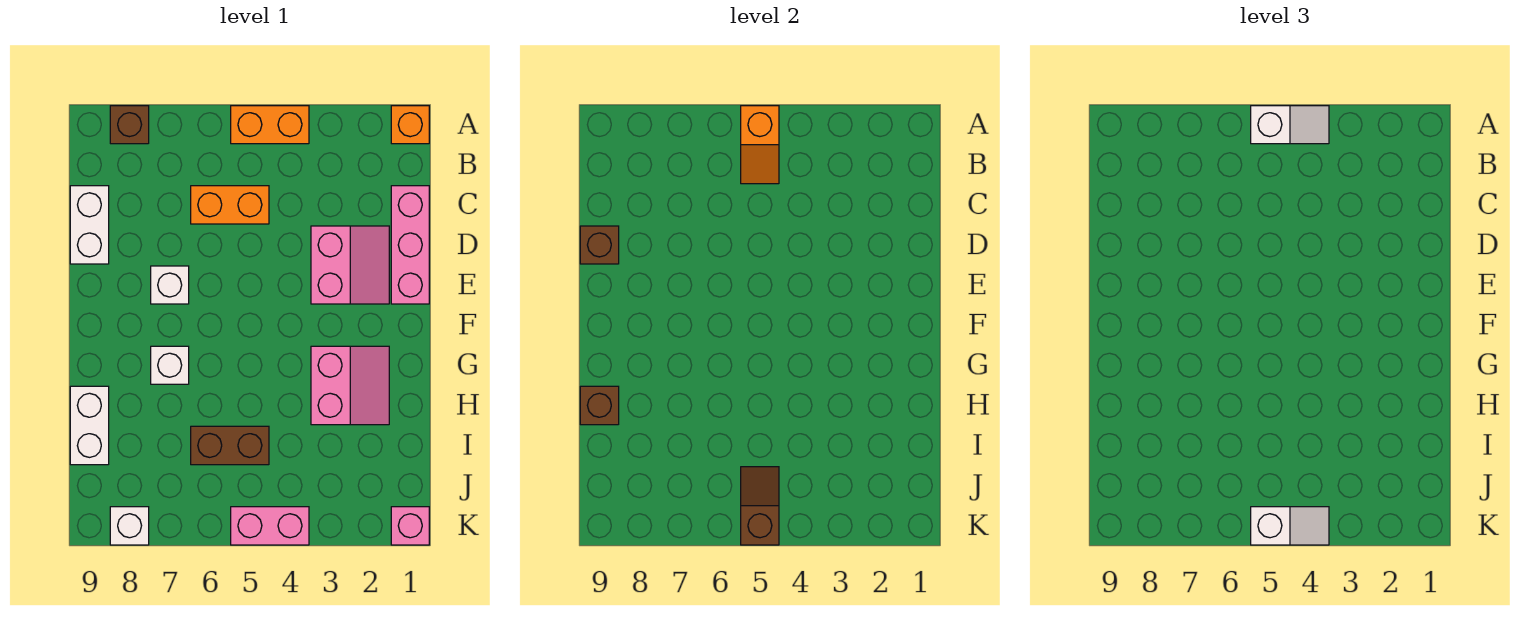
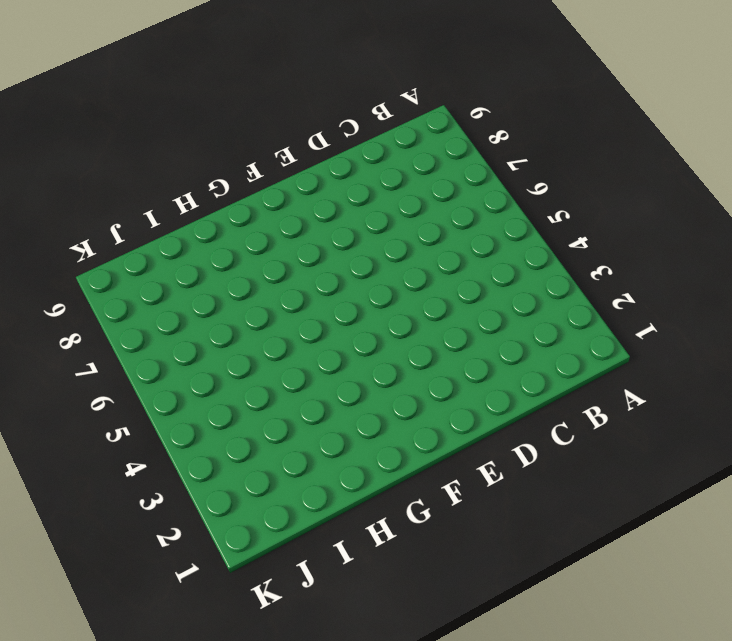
none -> orange brick A1 level 1
none -> orange brick A4:A5 level 1
none -> brown brick A8 level 1

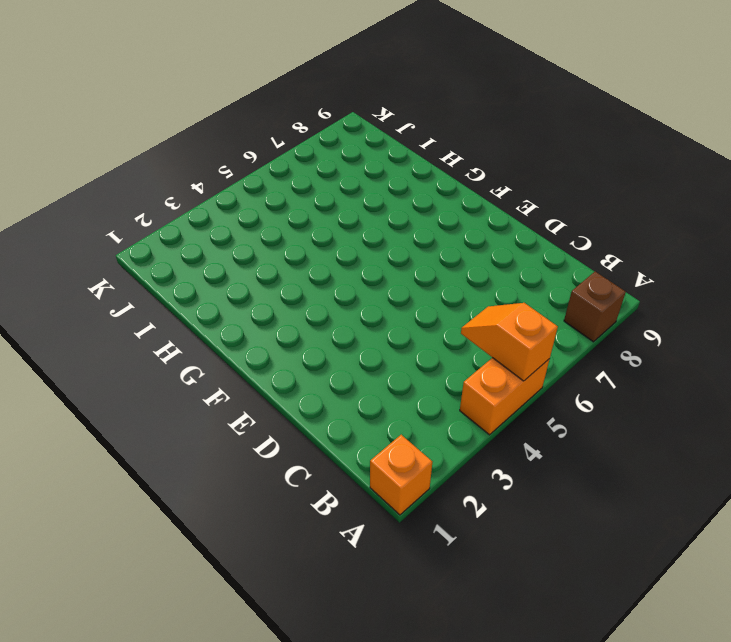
none -> pink brick C1:E1 level 1
none -> orange brick C5:C6 level 1
none -> white brick C9:D9 level 1

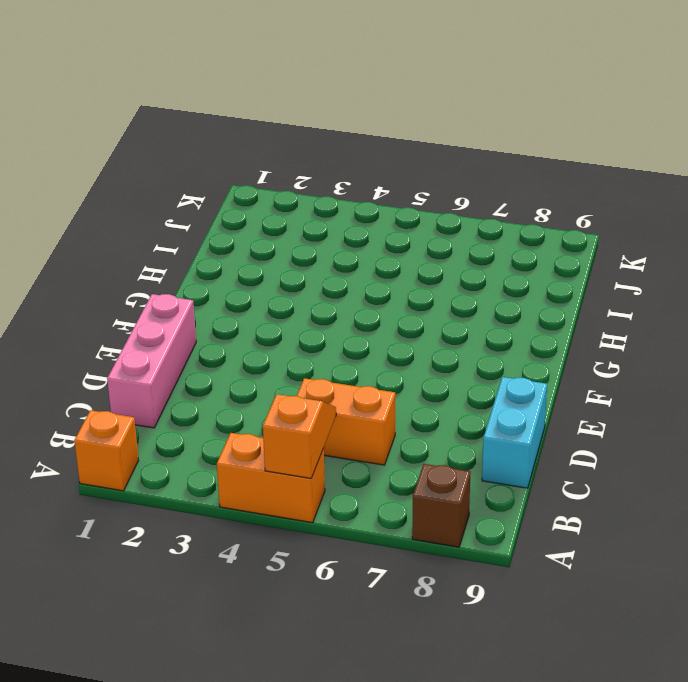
cyan brick C9:D9 level 1 -> white brick C9:D9 level 1
none -> pink slope D2:E3 level 1 top 3
none -> white brick E7 level 1
none -> pink slope G2:H3 level 1 top 3

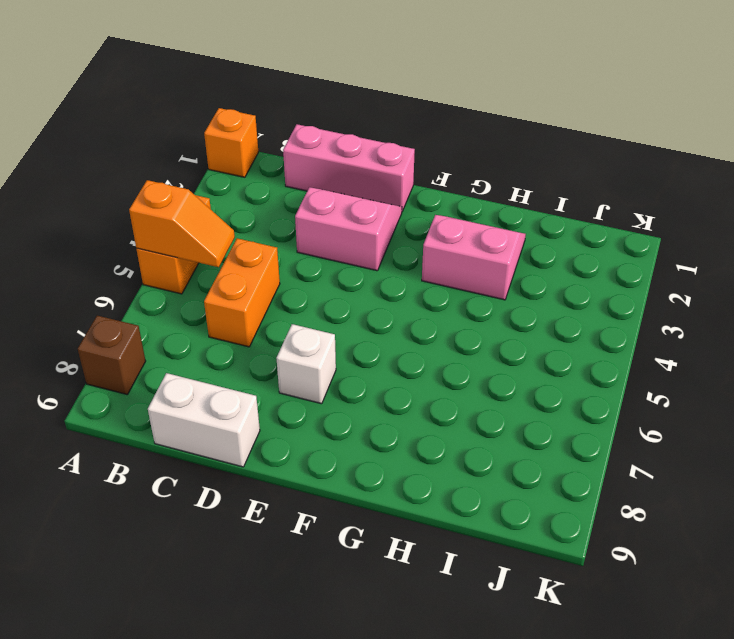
none -> white brick G7 level 1
none -> white brick H9:I9 level 1
none -> brown brick I5:I6 level 1

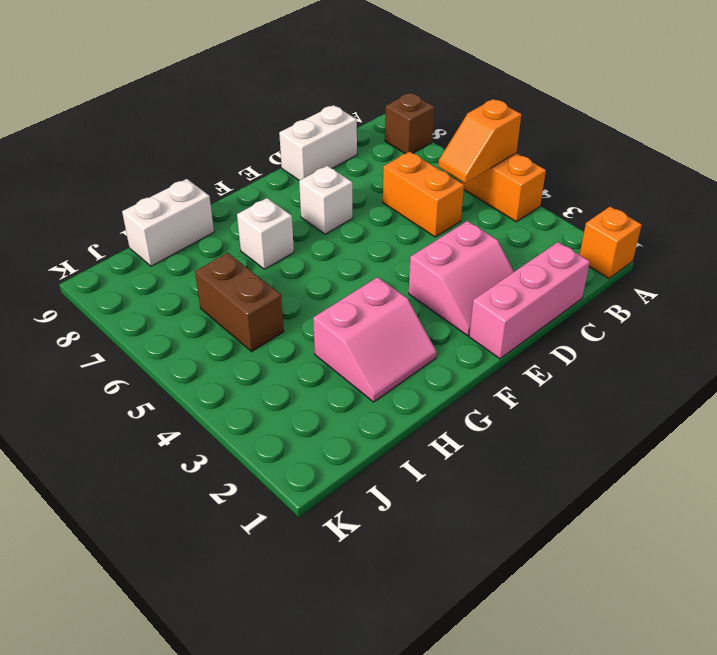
none -> pink brick K1 level 1
none -> pink brick K4:K5 level 1
none -> white brick K8 level 1

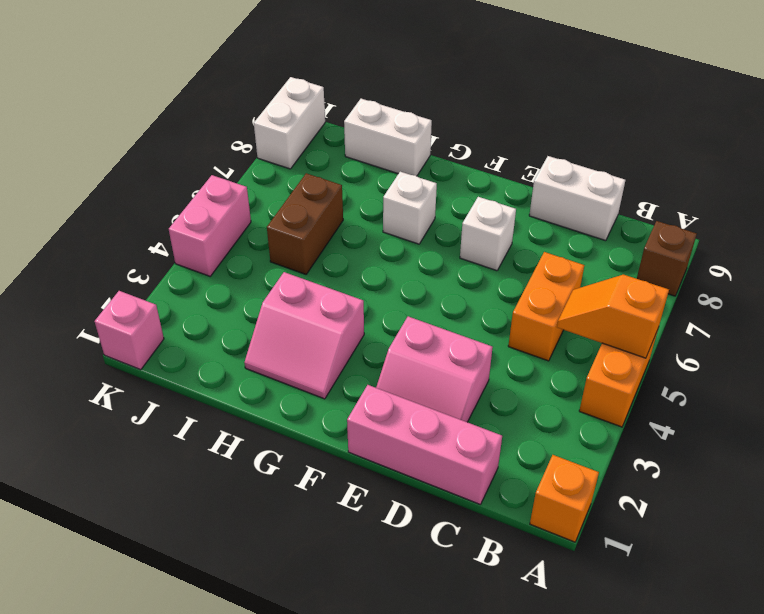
white brick K8:K9 level 1 -> white brick K8 level 1
none -> brown brick D9 level 2
none -> brown brick H9 level 2
none -> brown slope J5:K5 level 2 top K

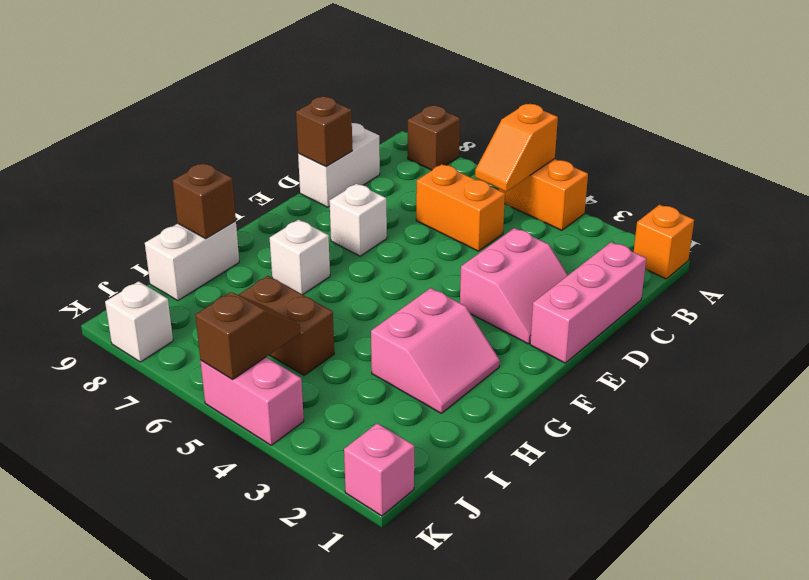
none -> white slope A4:A5 level 3 top 5
none -> white slope K4:K5 level 3 top 5

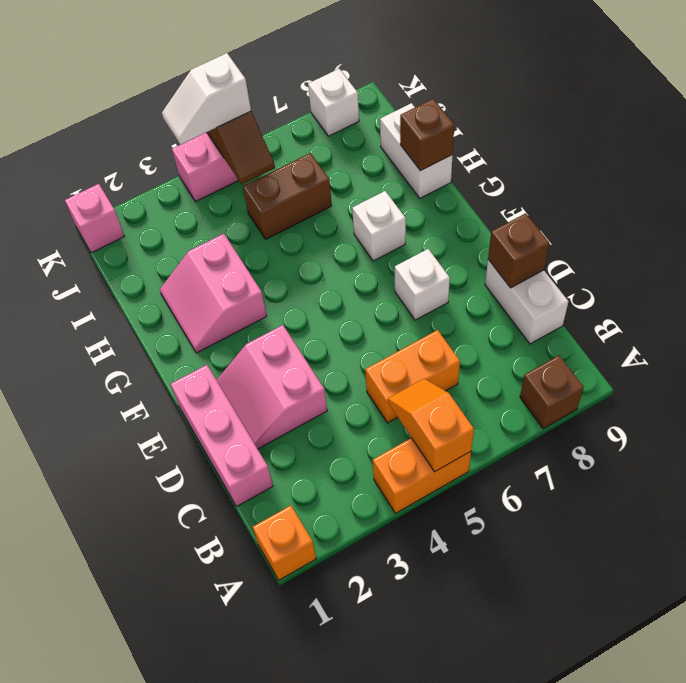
none -> white slope A4:A5 level 3 top 5

